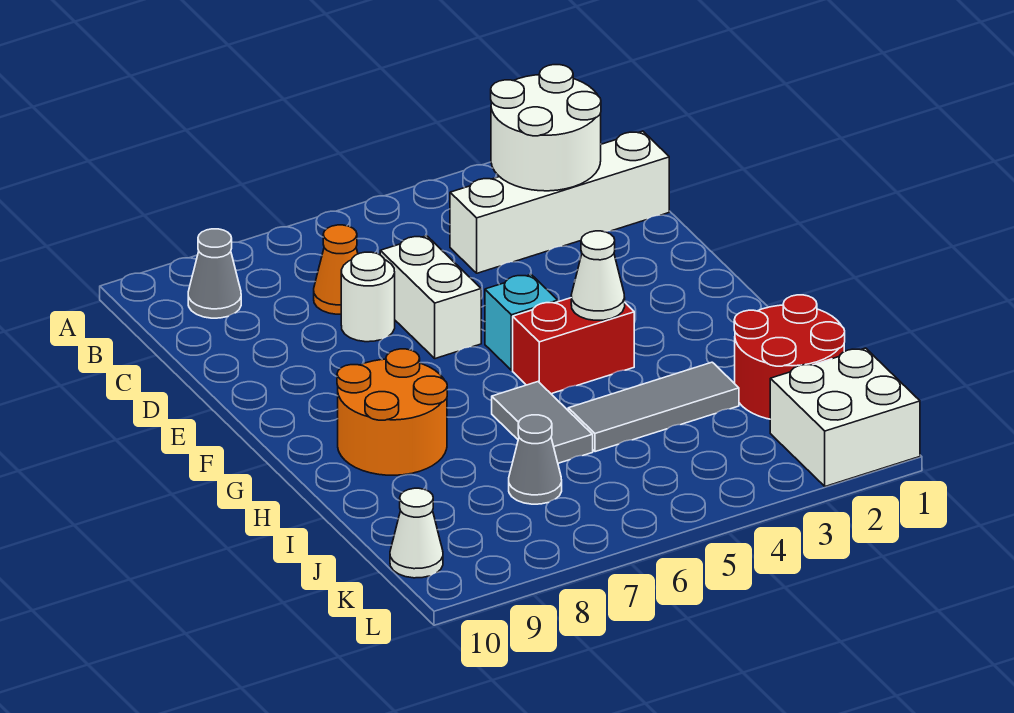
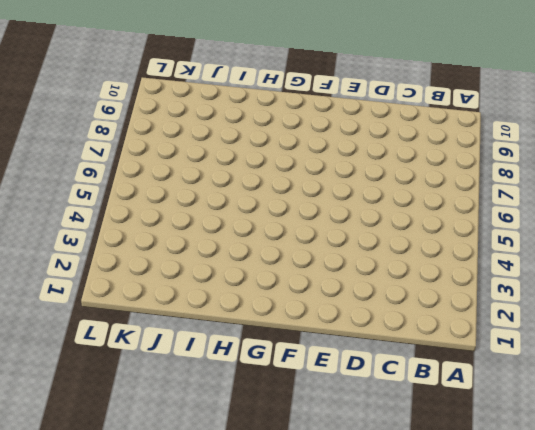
none -> grey cone B9 level 1
none -> white brick C1:C4 level 1
none -> orange cone C7 level 1

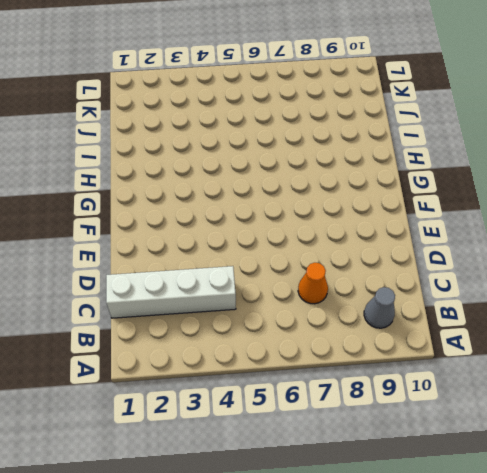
none -> white brick D6:E6 level 1
none -> white round brick D7 level 1
none -> cyan brick F5 level 1

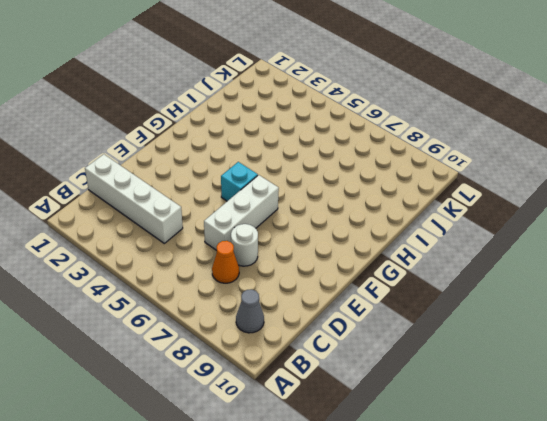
white brick D6:F6 level 1 -> white brick D6:E6 level 1
none -> red brick G4:G5 level 1
none -> orange round brick G8:H9 level 1
none -> grey tile H6:I6 level 1

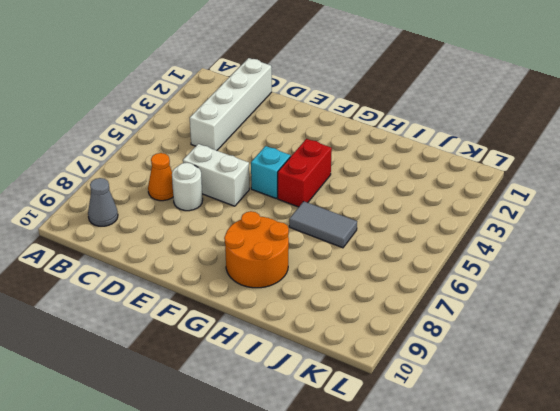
none -> red round brick I1:J2 level 1
none -> grey tile I3:I5 level 1
none -> grey cone J7 level 1

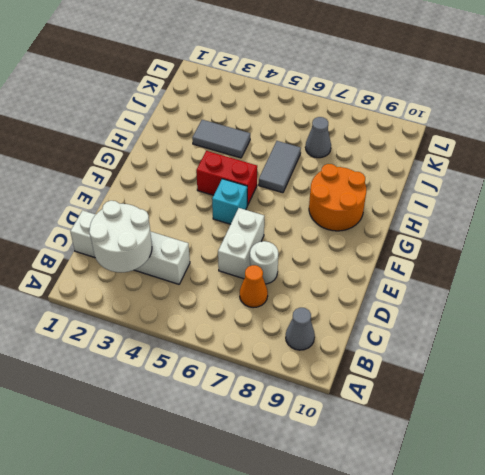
grey tile I3:I4 level 1 -> grey tile I3:I5 level 1
none -> red round brick I1:J2 level 1
none -> white brick K1:L2 level 1
none -> white cone K10 level 1

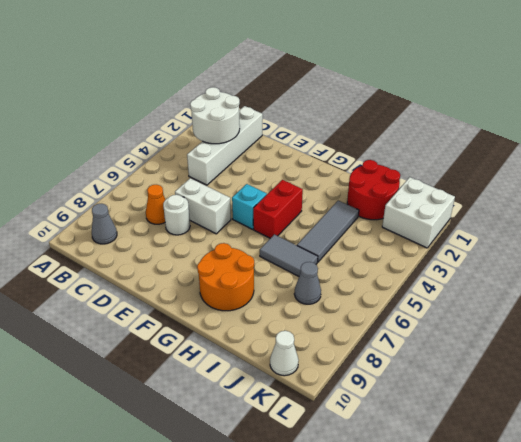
none -> white cone G4 level 2

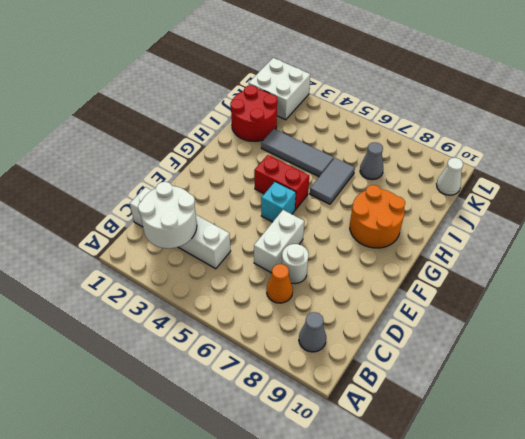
none -> white cone G4 level 2

